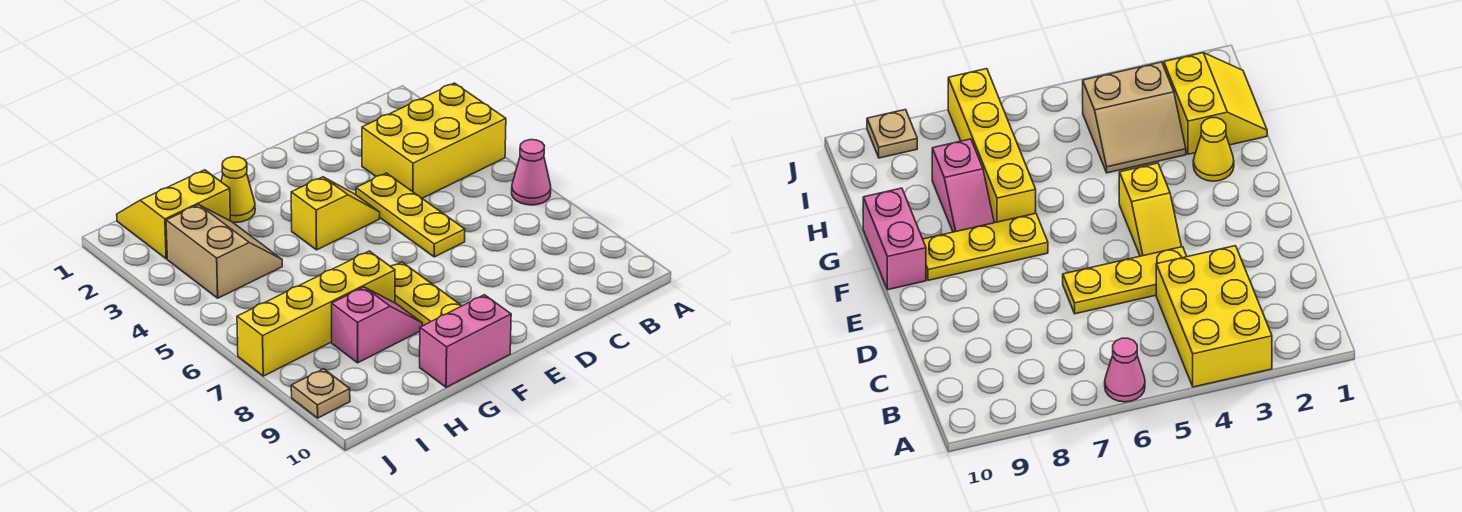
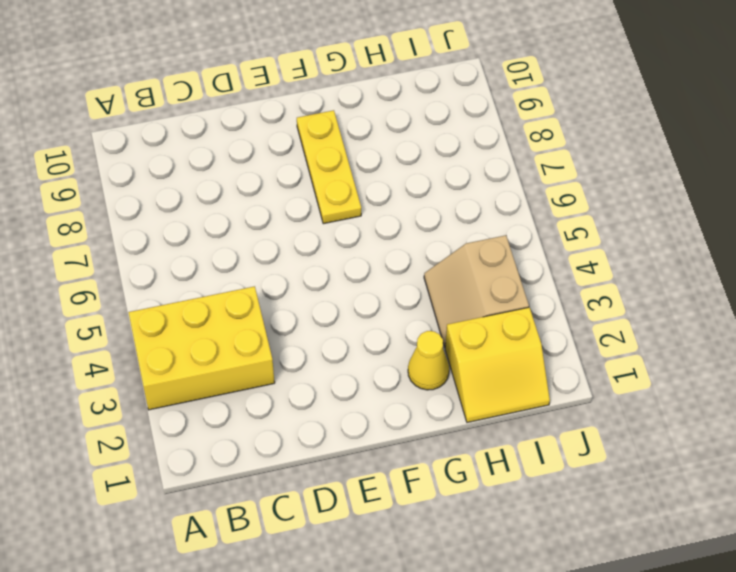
none -> pink cone A6 level 1
none -> yellow plate D4:D6 level 1
none -> yellow slope E4:F4 level 1 top F

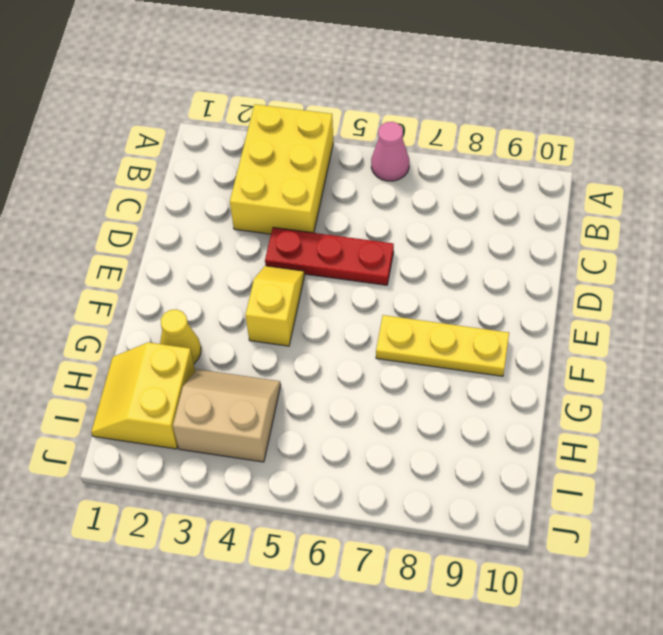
red plate D4:D6 level 1 -> yellow plate D4:D6 level 1
none -> pink brick F10:G10 level 1
none -> yellow brick G7:J7 level 1
none -> pink slope G8:H8 level 1 top H

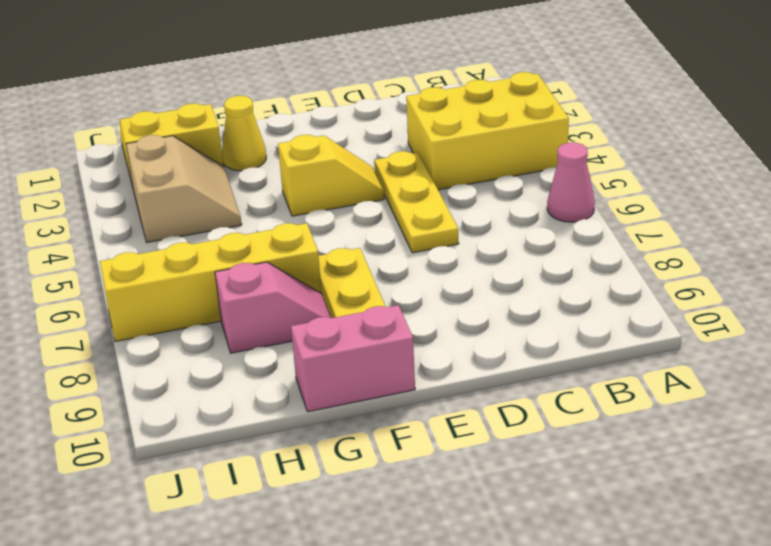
none -> tan plate J9 level 1

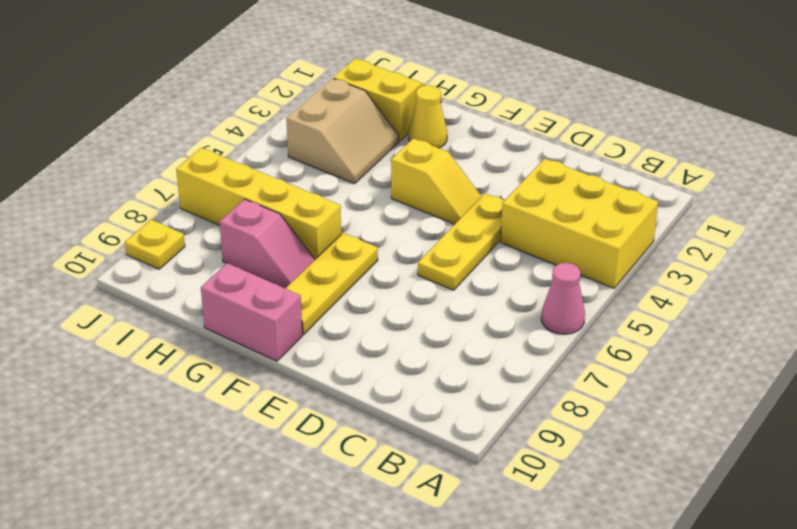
yellow plate J9 level 1 -> tan plate J9 level 1

